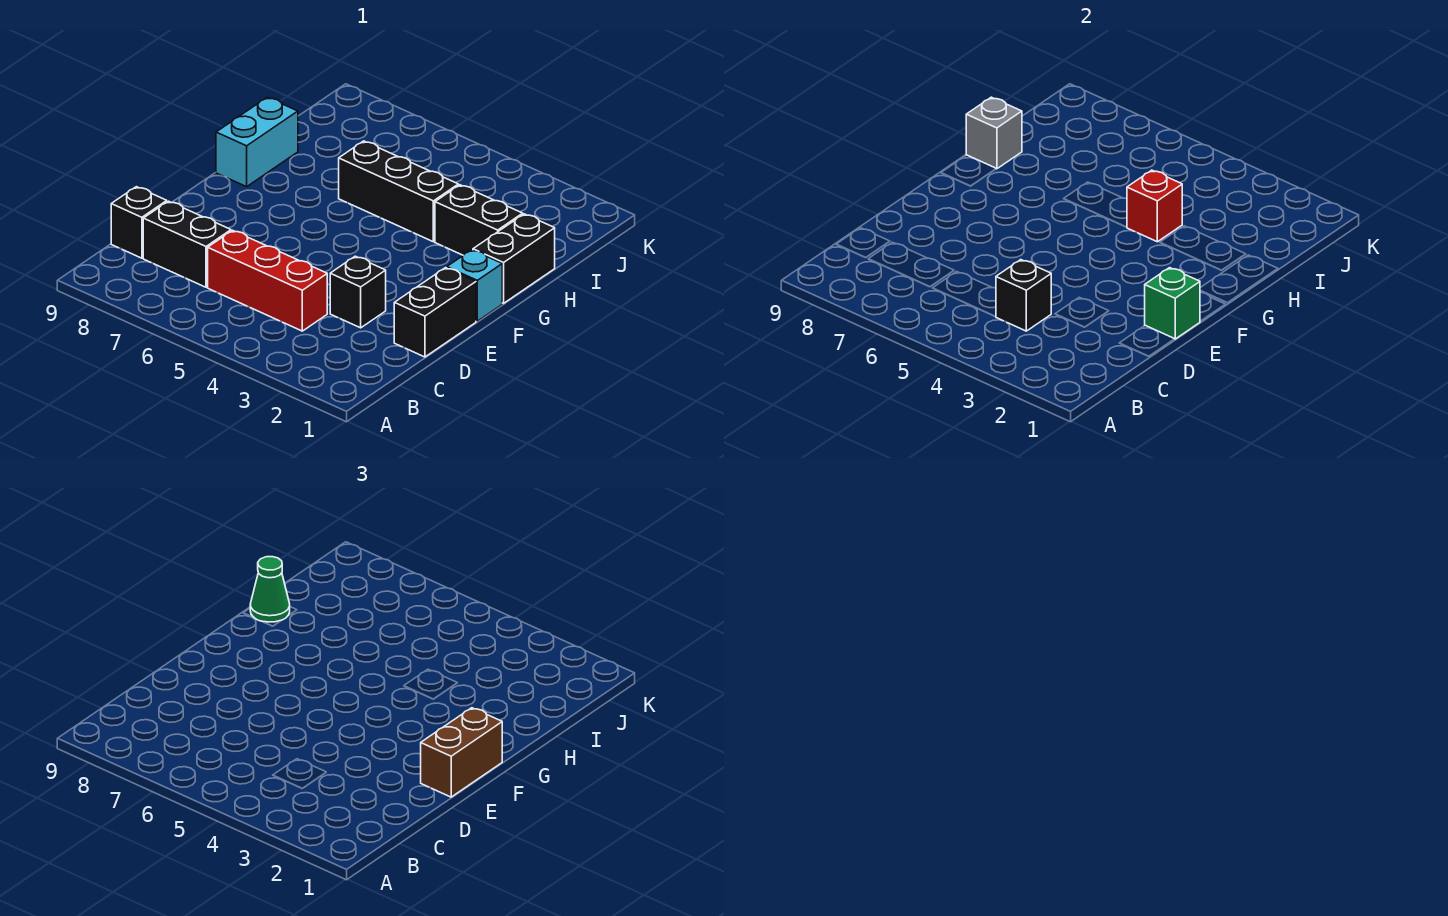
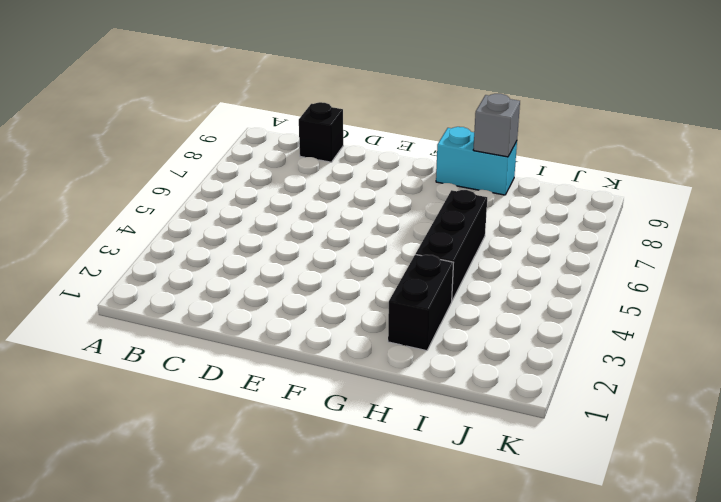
none -> red brick C4:C6 level 1
none -> black brick C7:C8 level 1
none -> black brick D1:E1 level 1

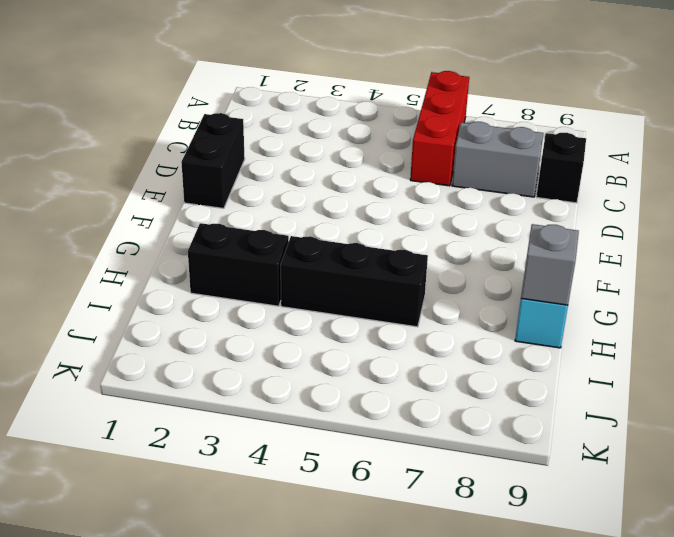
red brick A6:C6 level 1 -> red brick C4:C6 level 1
grey brick C7:C8 level 1 -> black brick C7:C8 level 1
none -> black brick D3 level 1
none -> cyan brick F1 level 1
none -> black brick G1:H1 level 1

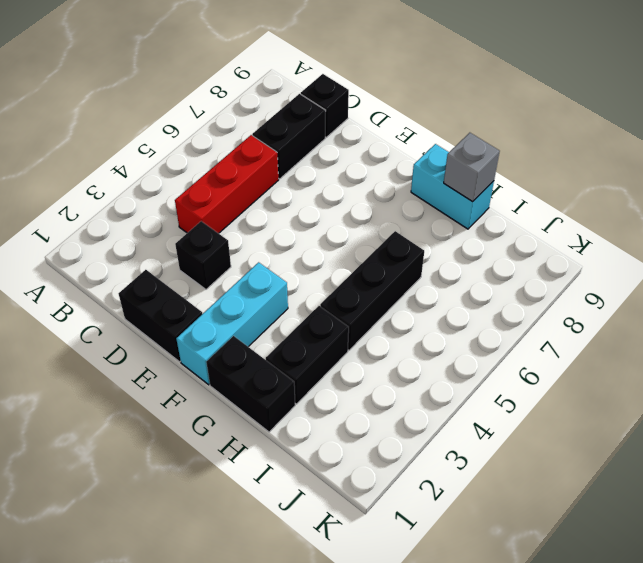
cyan brick F1:F3 level 1 -> cyan brick F1 level 1
none -> black brick C4 level 2
none -> green brick E1 level 2
none -> red brick H4 level 2

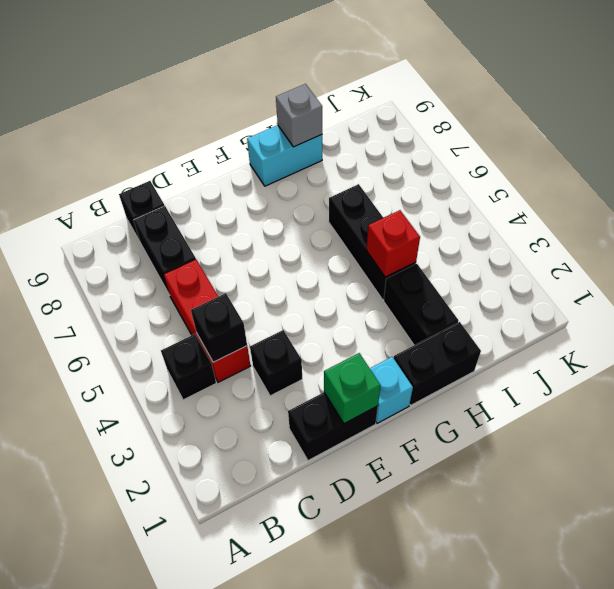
black brick B4 level 1 -> none
none -> brown brick E1:F1 level 3
none -> green cone H9 level 3

